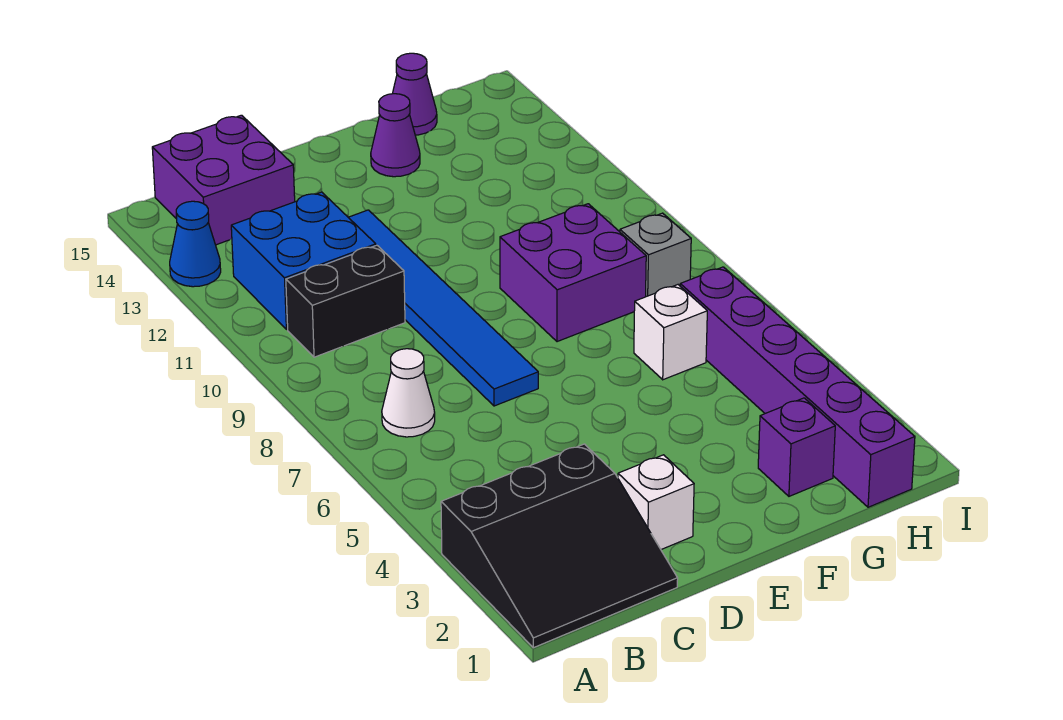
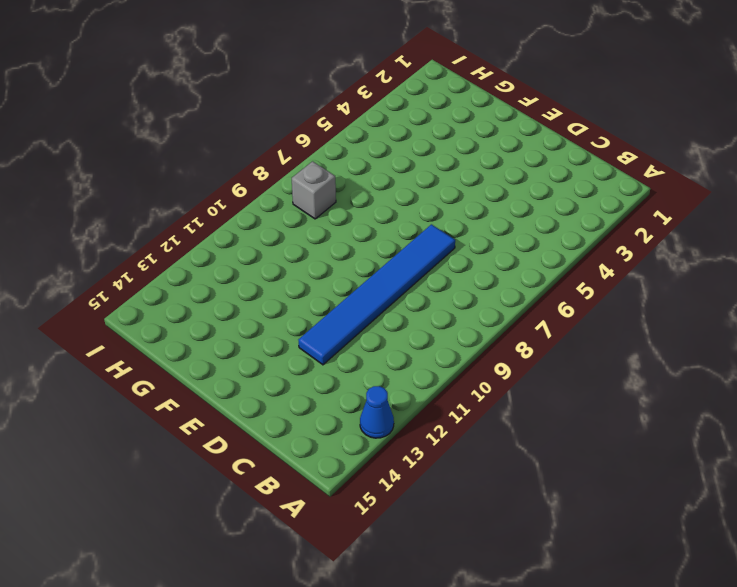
none -> black slope A1:C3 level 1 top 3
none -> white cone B7 level 1
none -> black brick B10:C10 level 1

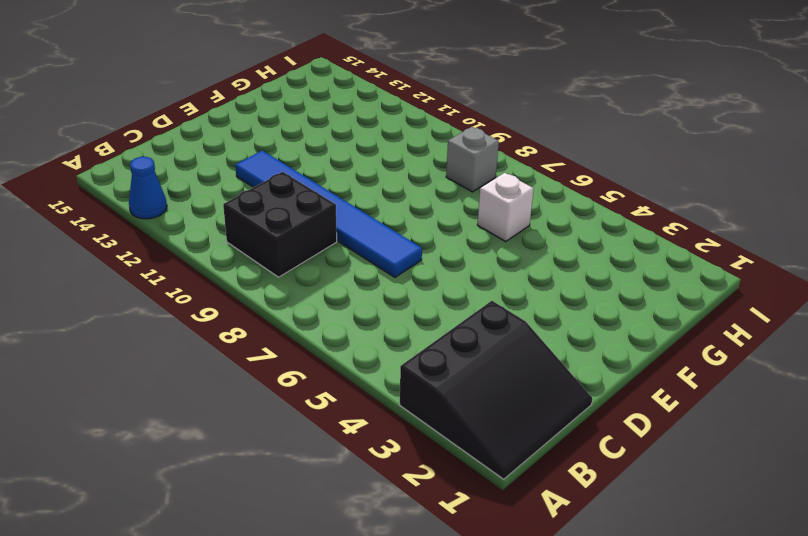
black brick B9:C10 level 1 -> black brick B10:C10 level 1
none -> white cone B7 level 1
none -> blue brick B11:C12 level 1
none -> purple brick B14:C15 level 1

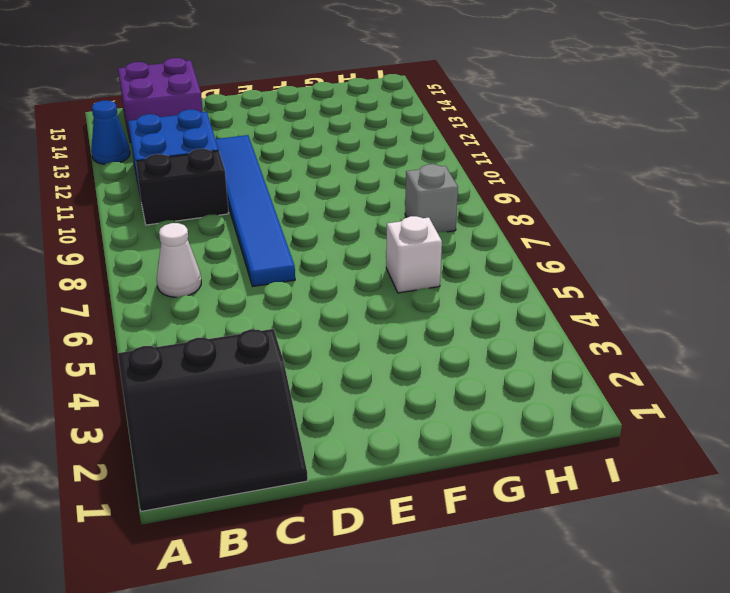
none -> white brick D2 level 1
none -> purple brick F8:G9 level 1
none -> purple cone F14 level 1

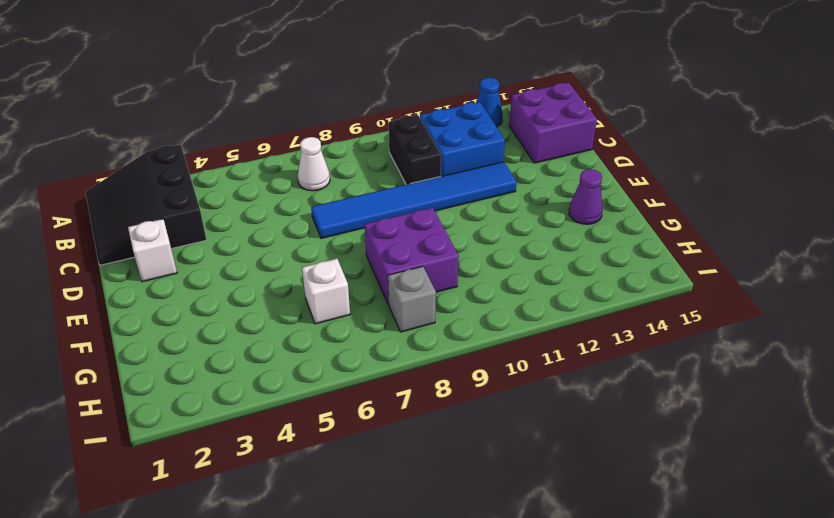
none -> purple brick G2 level 1
none -> purple cone G15 level 1
none -> purple brick H1:H6 level 1

